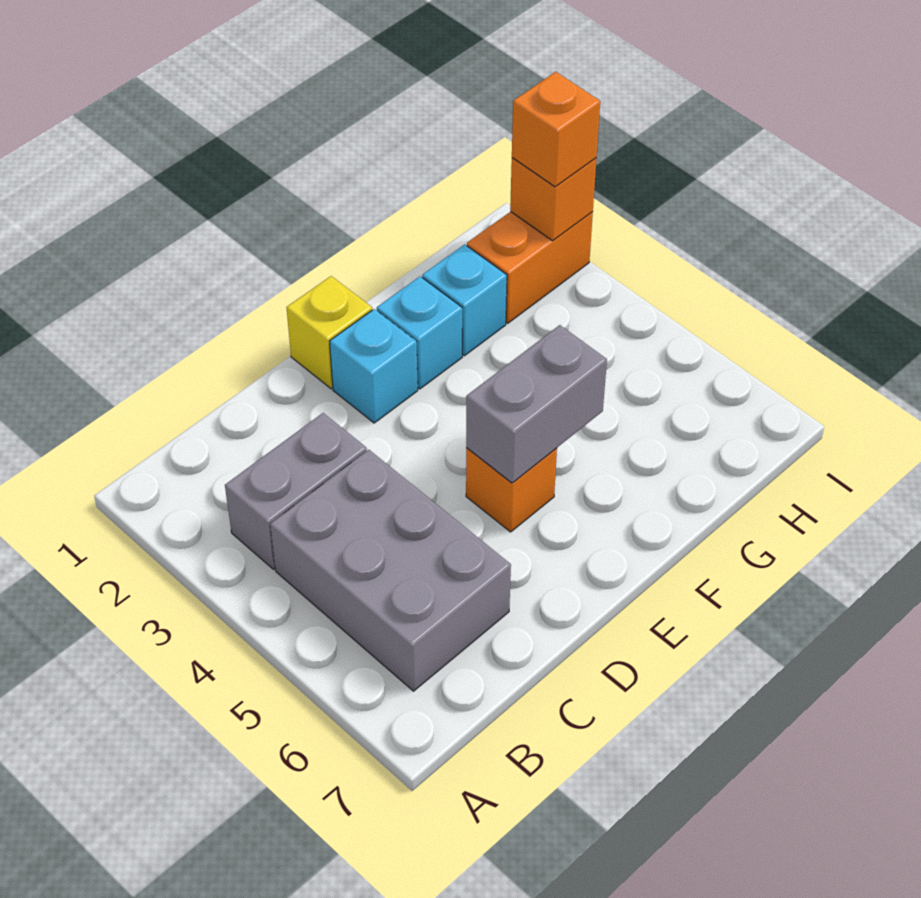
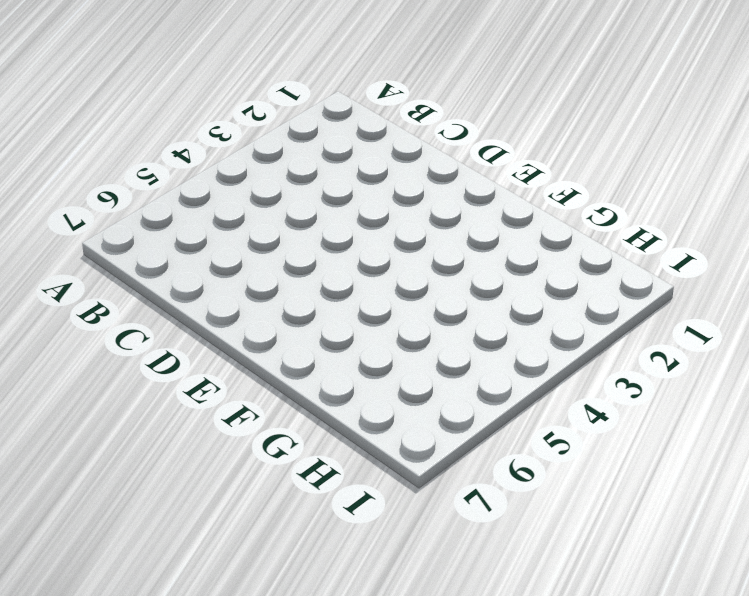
none -> grey brick B3:C3 level 1
none -> grey brick B4:C6 level 1

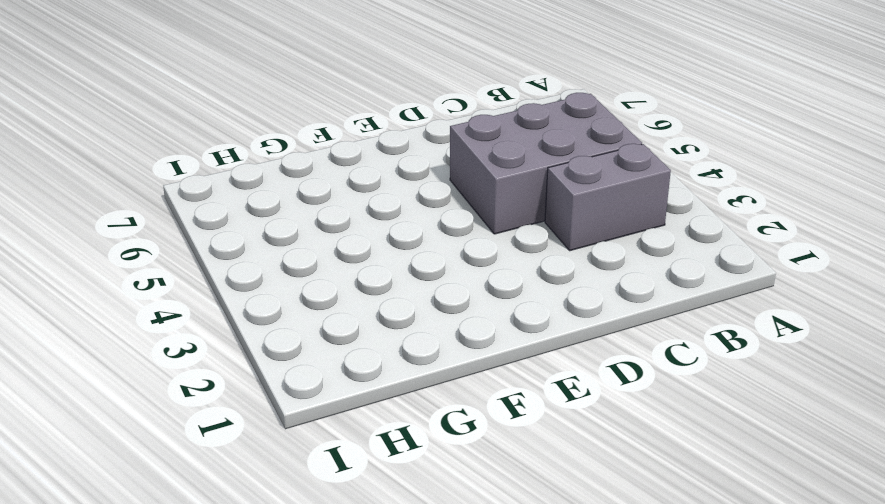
grey brick B4:D5 level 1 -> grey brick B4:C6 level 1
none -> yellow brick E1 level 1
none -> cyan brick E2 level 1

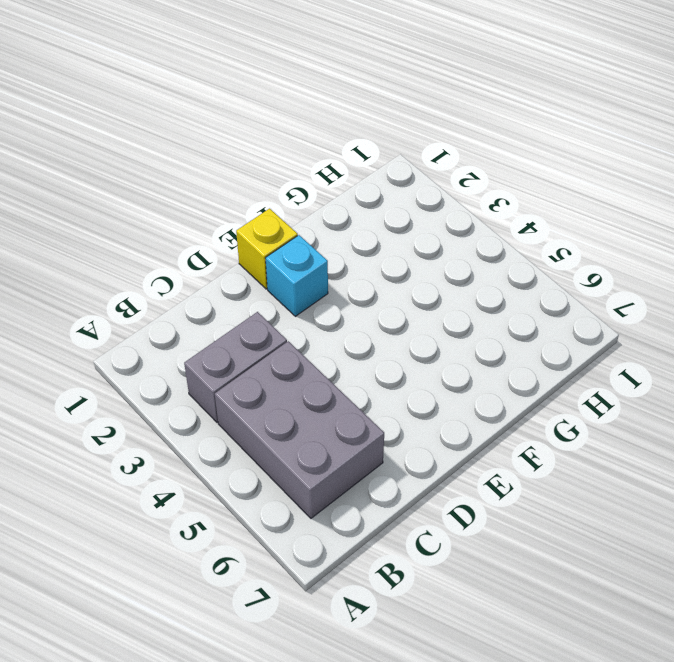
none -> orange brick E5 level 1
none -> cyan brick F2 level 1

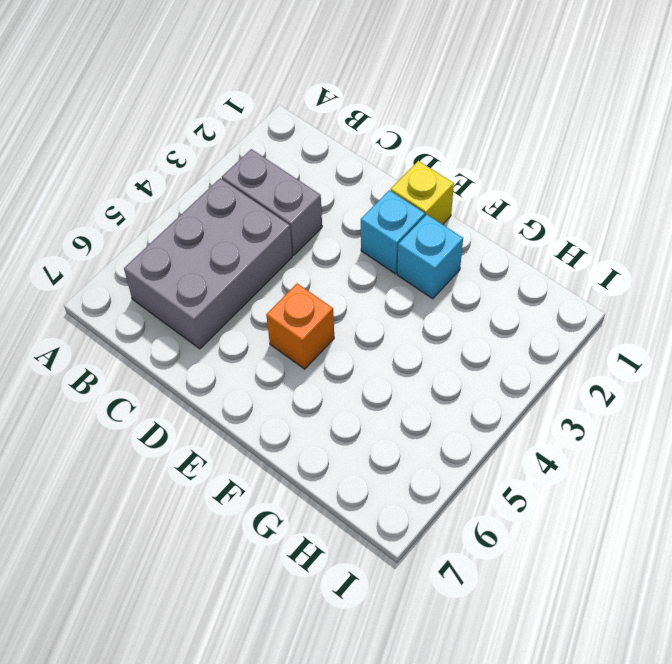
none -> cyan brick G2 level 1
none -> orange brick H2:I2 level 1

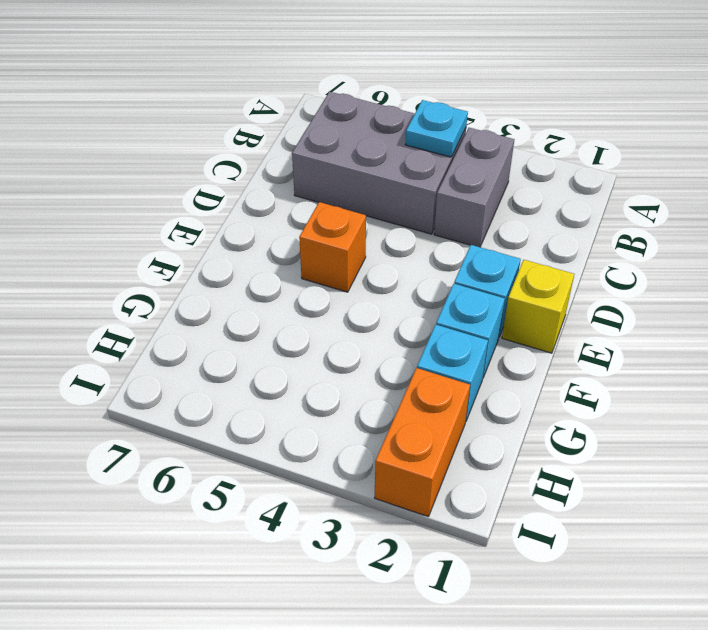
cyan plate B4 level 2 -> none
none -> grey brick E5:F5 level 2
none -> orange brick I2 level 2

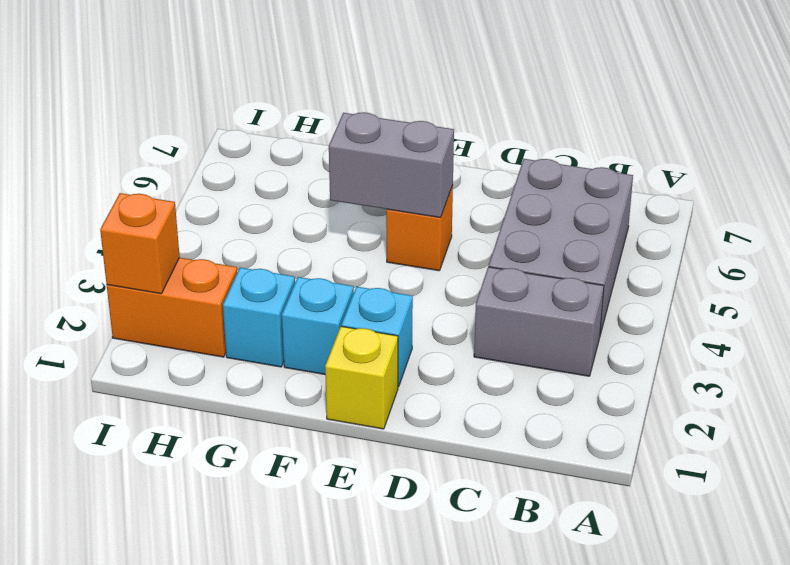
none -> orange brick I2 level 3

